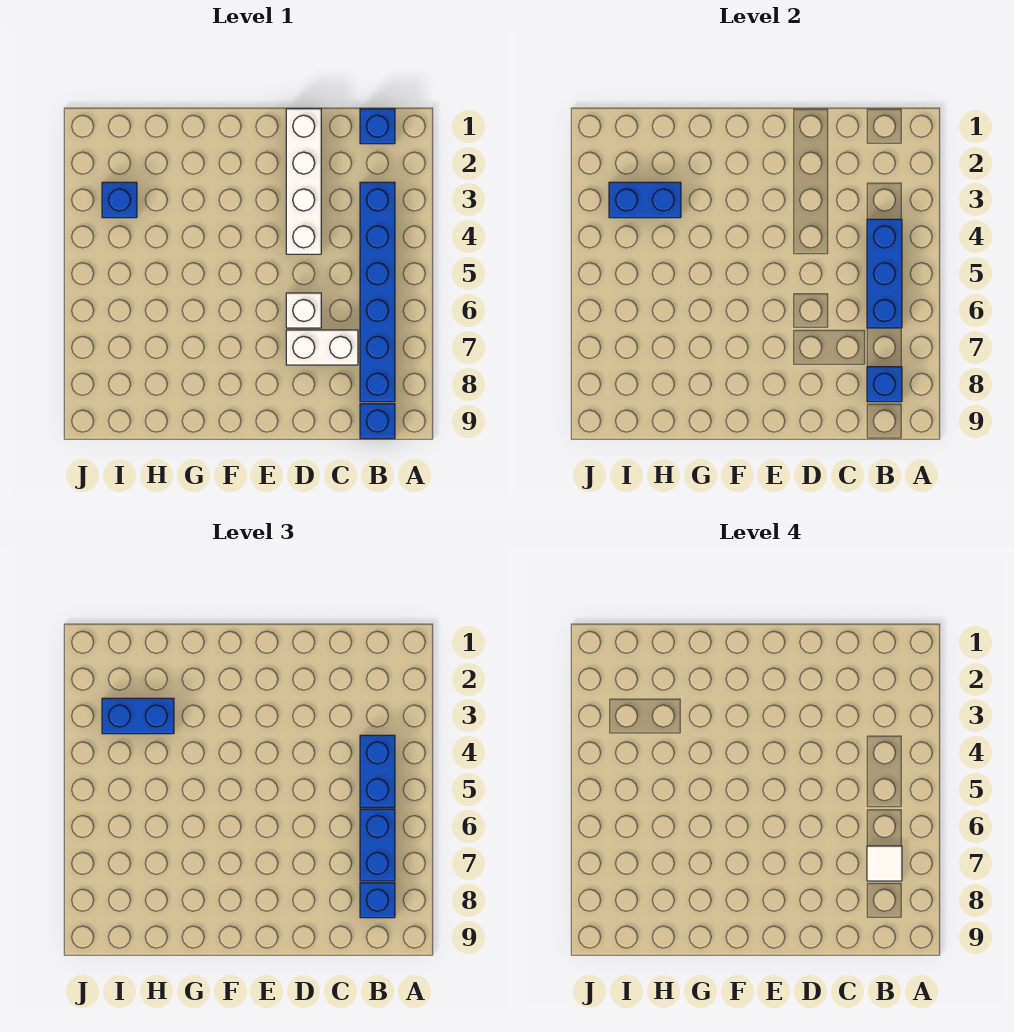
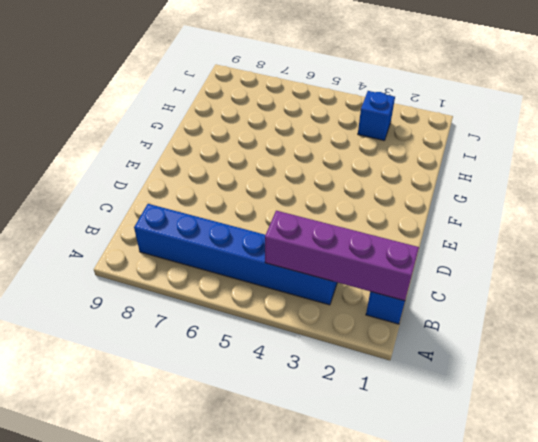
purple brick B1:B4 level 2 -> blue brick B4:B6 level 2
none -> blue brick B9 level 1
none -> white brick C7:D7 level 1
none -> white brick D1:D4 level 1

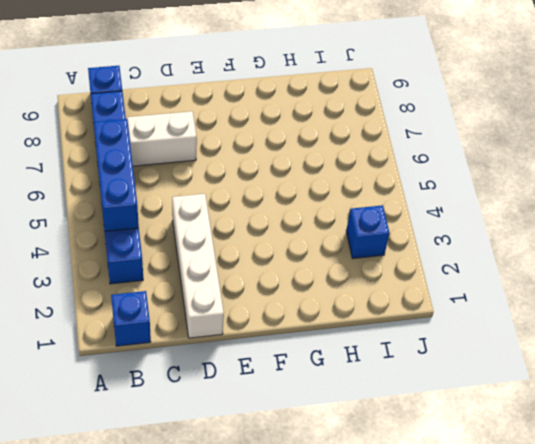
none -> white brick D6 level 1
none -> blue brick B8 level 2
none -> blue brick H3:I3 level 2

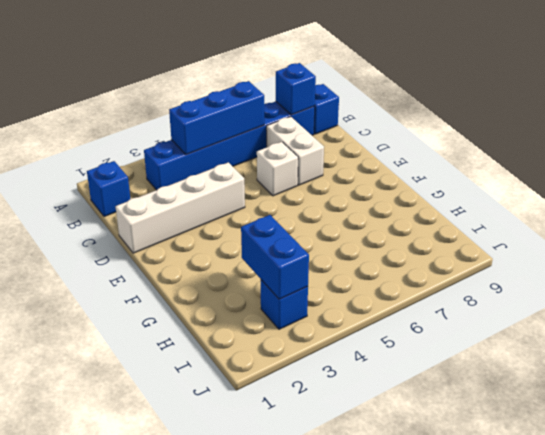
none -> blue brick B4:B5 level 3
none -> blue brick B6:B7 level 3
none -> blue brick B8 level 3

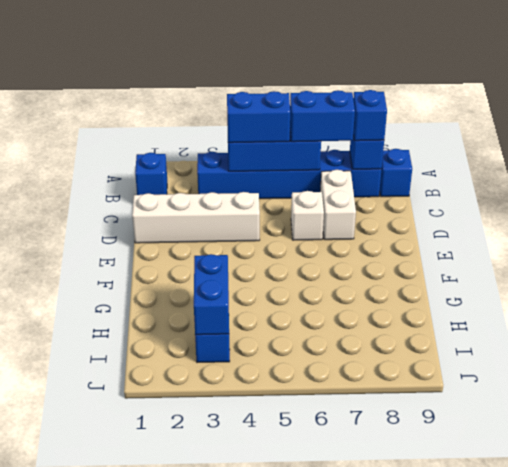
none -> blue brick H3:I3 level 3
none -> white tile B7 level 4

